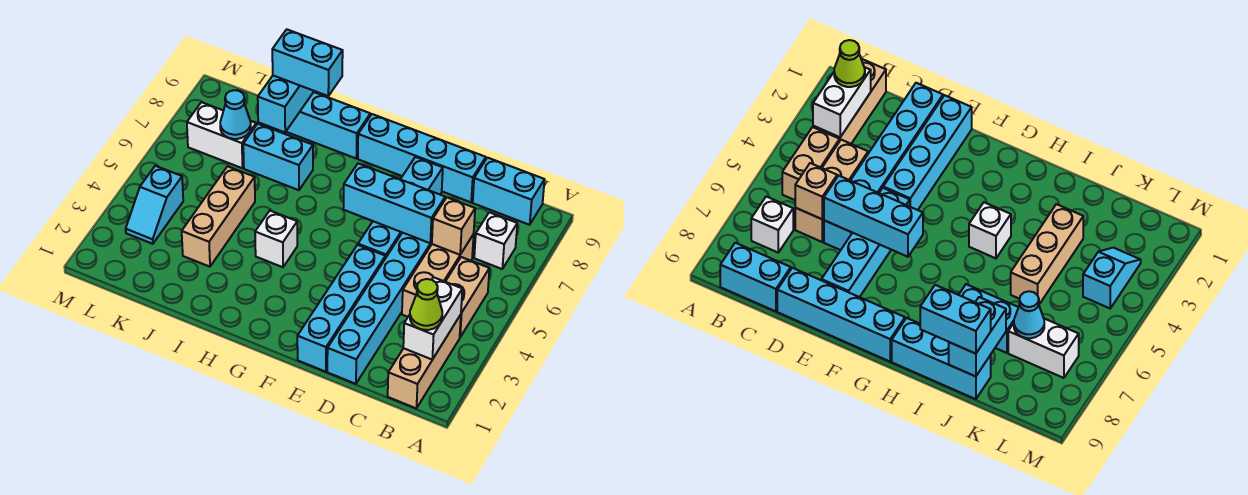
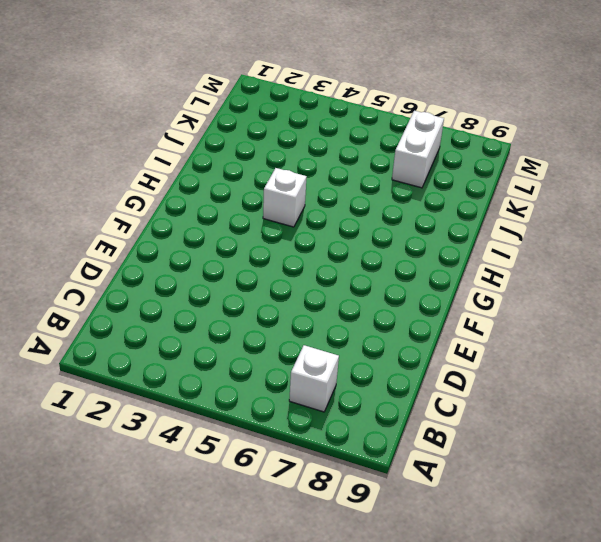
none -> tan brick B1:B3 level 1
none -> tan brick B4:B5 level 1
none -> cyan brick B9:C9 level 1

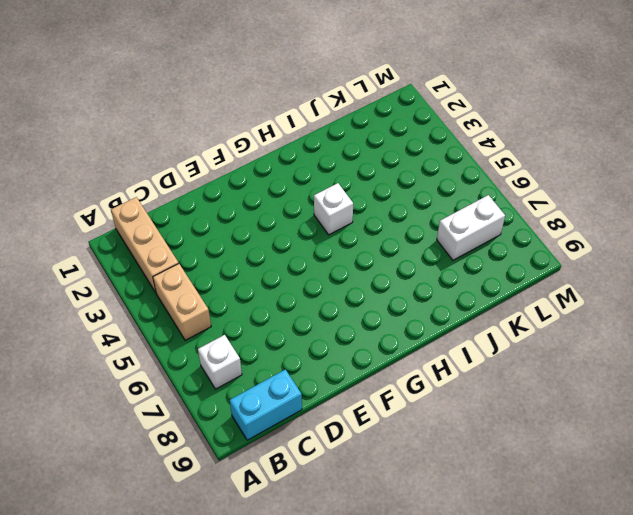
none -> tan brick C4:C6 level 1
none -> cyan brick D1:D6 level 1
none -> cyan brick D9:G9 level 1

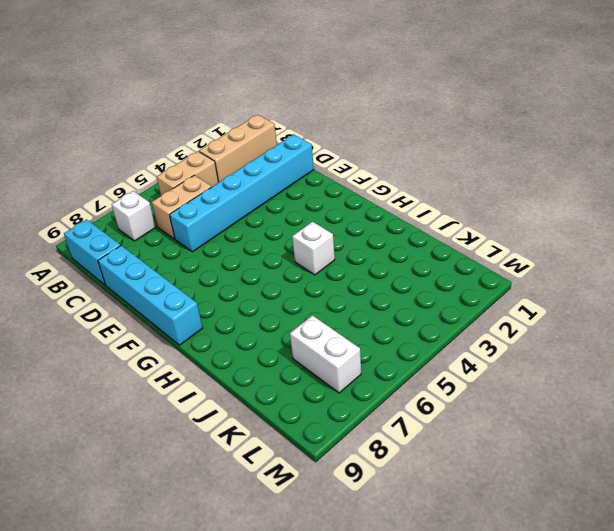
tan brick C5:C6 level 1 -> tan brick C4:C6 level 1
none -> cyan brick E1:E4 level 1
none -> cyan brick E5:E8 level 1
none -> cyan brick H9:J9 level 1

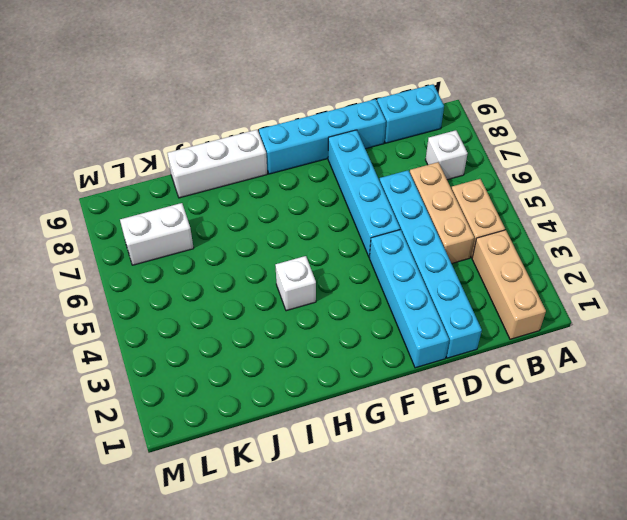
white brick H9:J9 level 1 -> cyan brick H9:J9 level 1
none -> cyan brick I7:J7 level 1
none -> tan brick J3:J5 level 1
none -> cyan slope L3:L4 level 1 top 4

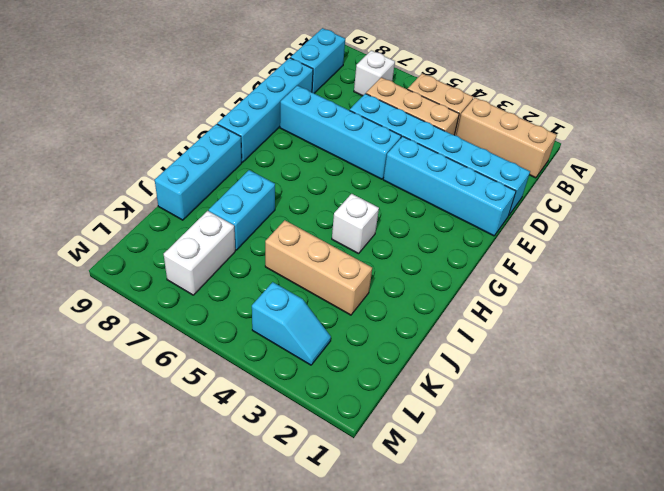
none -> white brick B2:B3 level 2
none -> tan brick C6 level 2
none -> cyan brick D6:F6 level 2

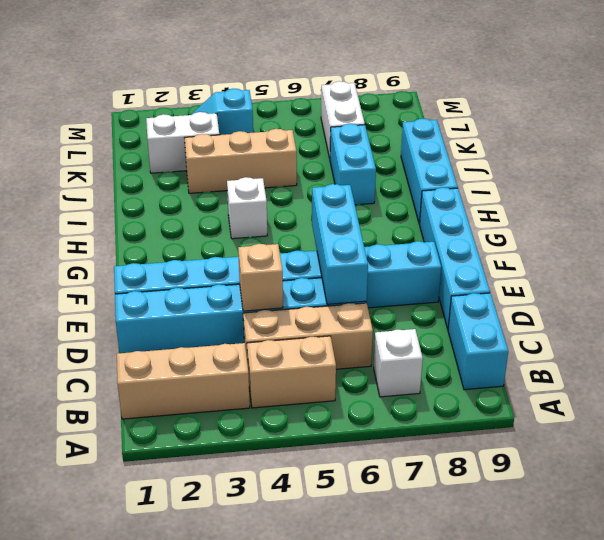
tan brick D4 level 2 -> tan brick C6 level 2
white brick K2:K3 level 1 -> white brick B2:B3 level 2
none -> cyan brick J8:J9 level 2
none -> cyan cone K7 level 2
none -> lime cone B2 level 3

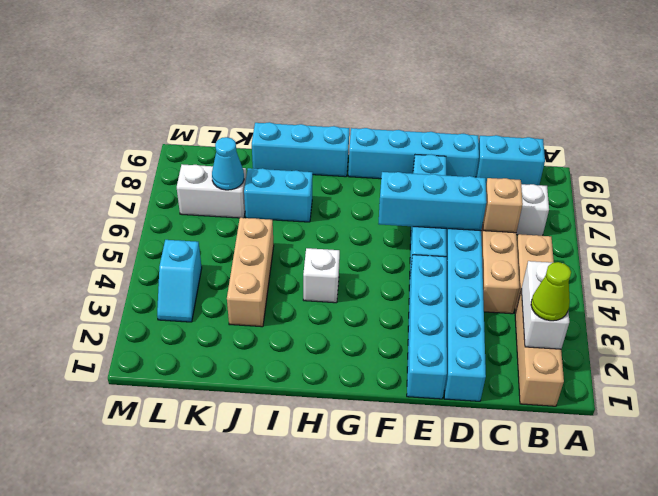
none -> cyan brick J8:J9 level 2
none -> cyan brick I9:J9 level 3

